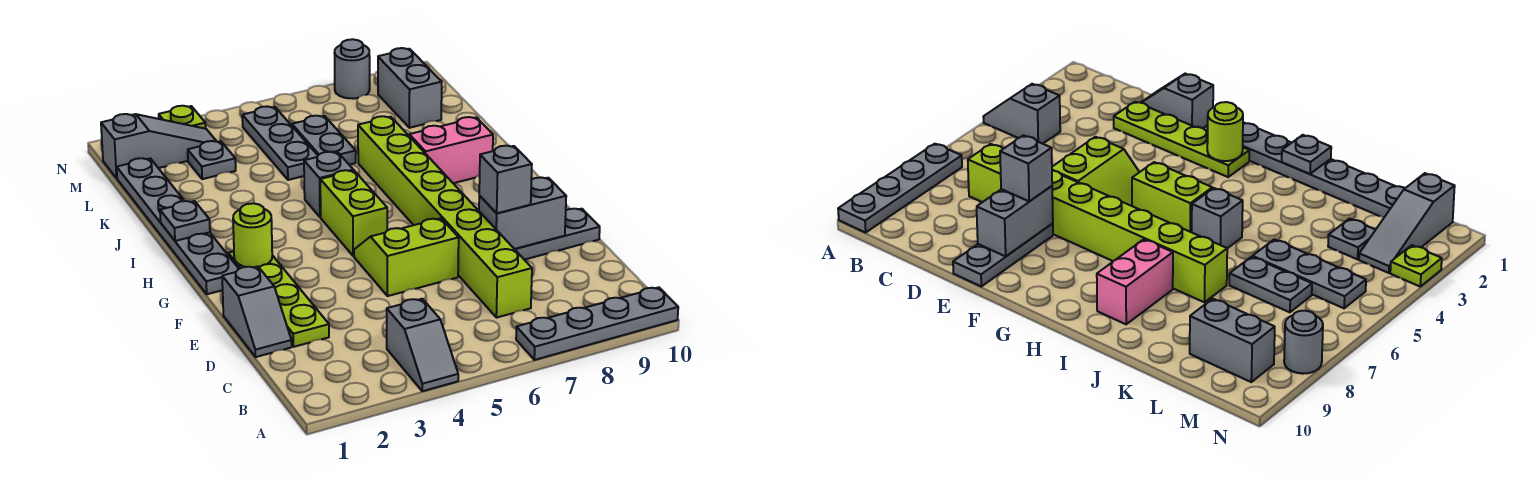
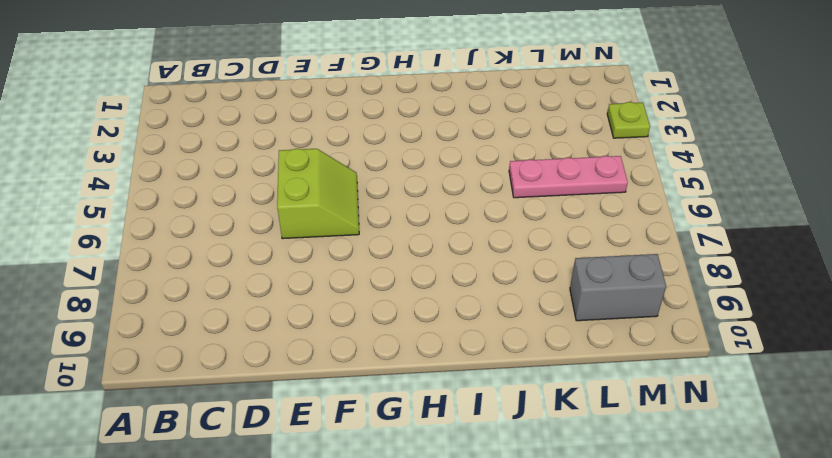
pink plate K5:M5 level 1 -> grey plate K5:M5 level 1
none -> grey slope A4:B4 level 1 top B
none -> grey plate A7:A10 level 1
none -> lime brick C7:J7 level 1

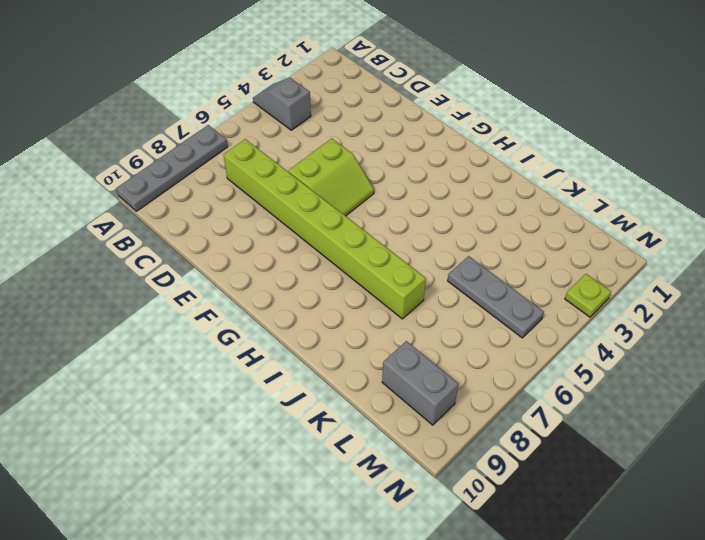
none -> grey slope D1:E1 level 1 top E
none -> lime plate D2:G2 level 1
none -> grey plate E8:E10 level 1

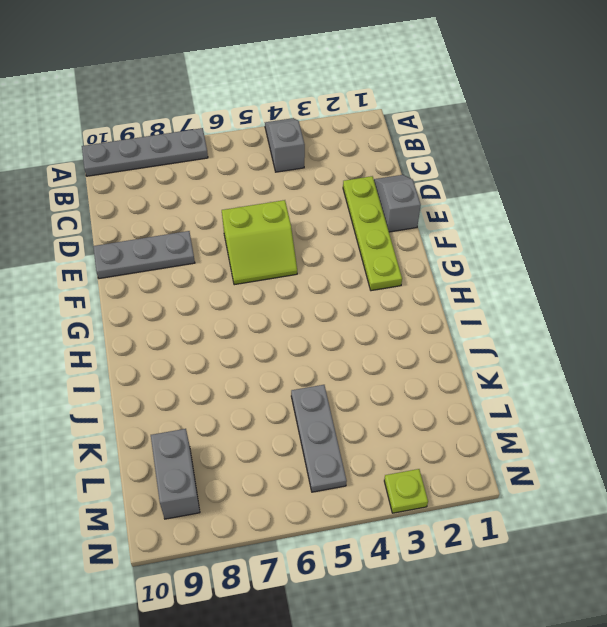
none -> lime brick C7:J7 level 1
none -> grey plate G1:L1 level 1
none -> lime brick G5:H5 level 1

